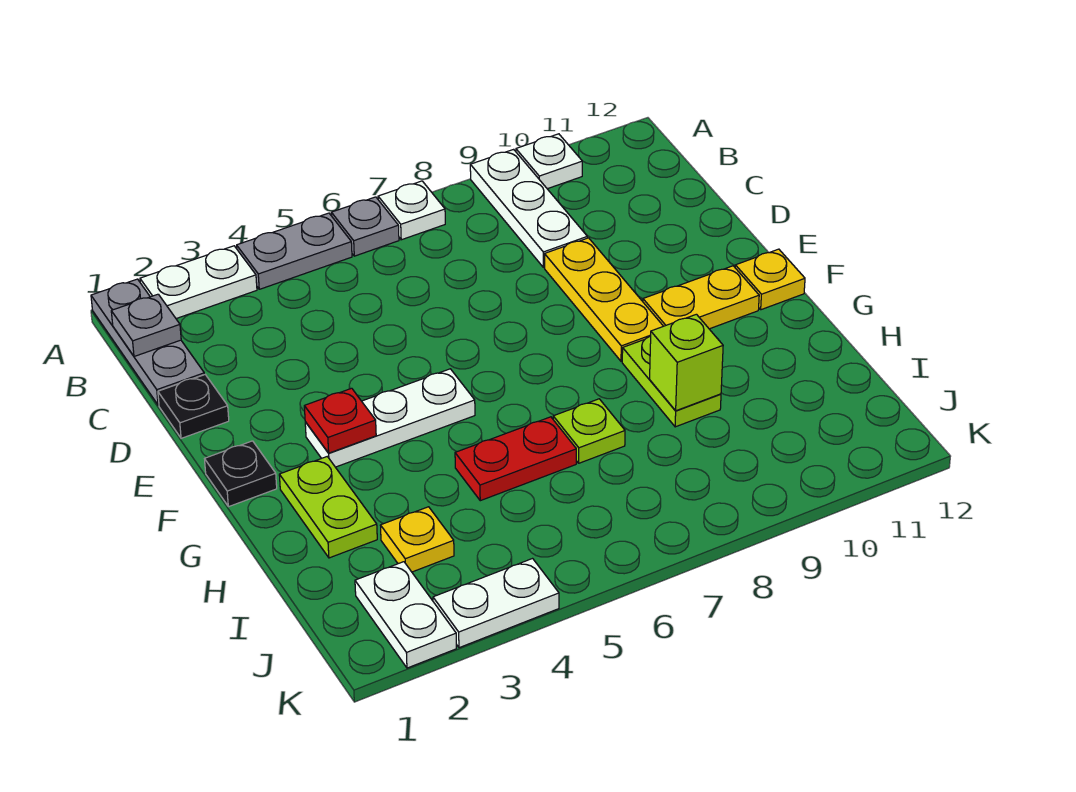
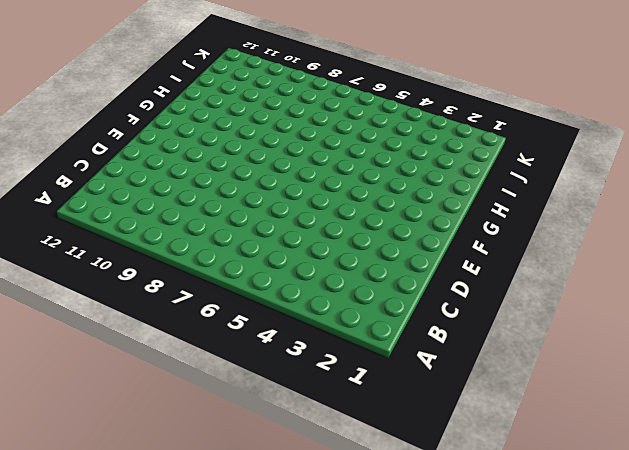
none -> grey plate A1:C1 level 1
none -> white plate A2:A3 level 1
none -> grey plate A4:A5 level 1

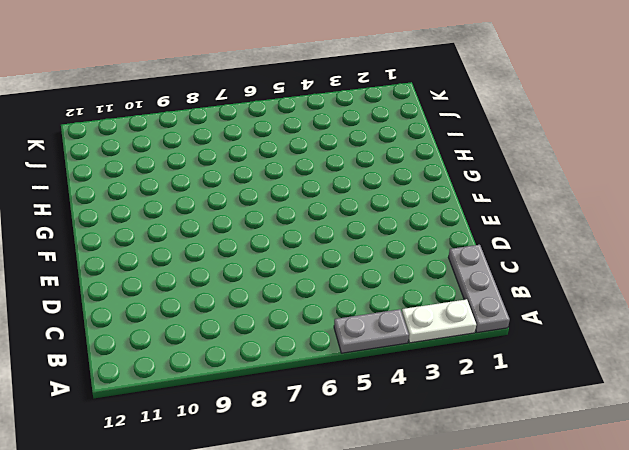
none -> grey plate A6 level 1
none -> white plate A7 level 1
none -> white plate A9:C9 level 1

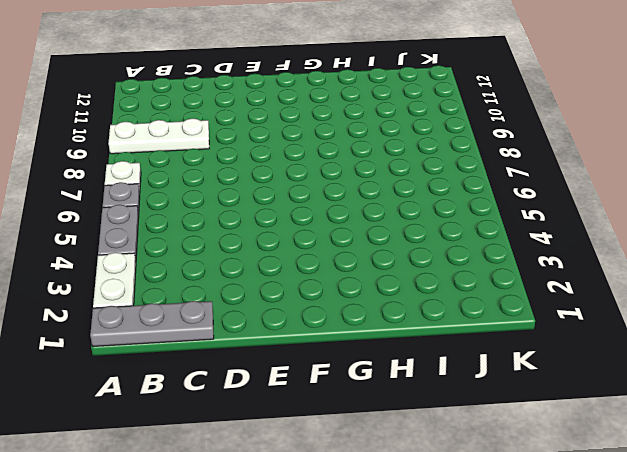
none -> white plate A10 level 1
none -> black plate D1 level 1
none -> yellow plate D9:F9 level 1

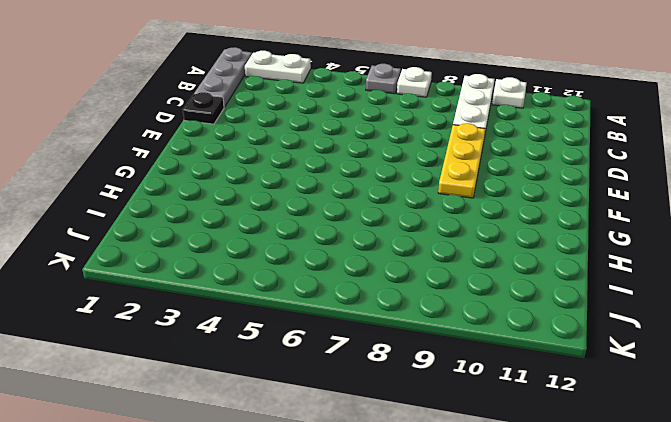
none -> grey plate A4:A5 level 1
none -> black plate F1 level 1
none -> white plate F3:F5 level 1

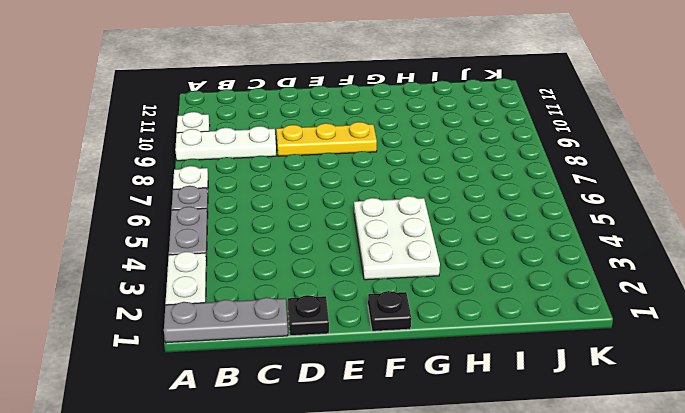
white plate F3:G5 level 1 -> white plate F3:F5 level 1
none -> yellow plate F10:F11 level 1
none -> yellow plate F12 level 1
none -> lime plate G2:H2 level 1

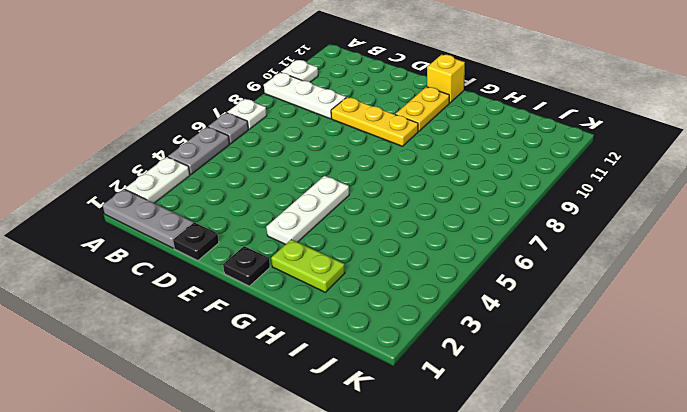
yellow brick F12 level 1 -> yellow plate F12 level 1
none -> lime plate G9:H9 level 1
none -> red plate H5:H6 level 1
none -> lime plate H7 level 1

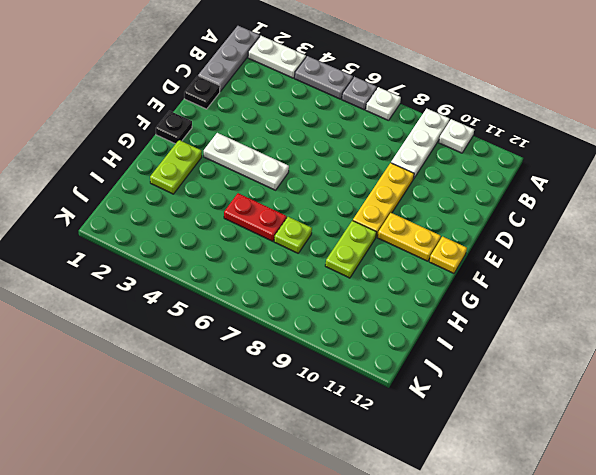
none -> yellow plate I3 level 1
none -> white plate J2:K2 level 1
none -> white plate K3:K4 level 1

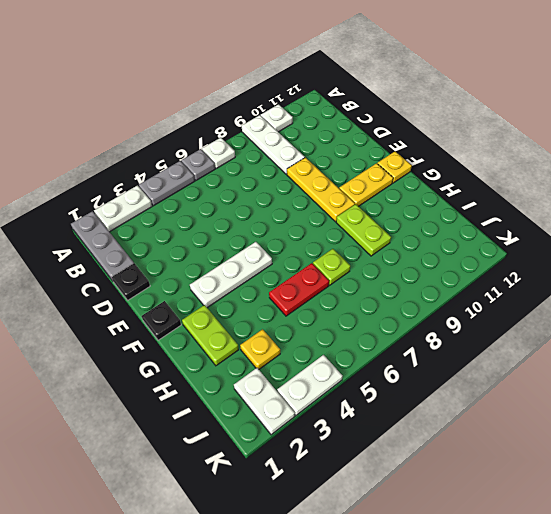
none -> grey plate B1 level 2
none -> red plate F3 level 2
none -> lime brick H9 level 2

